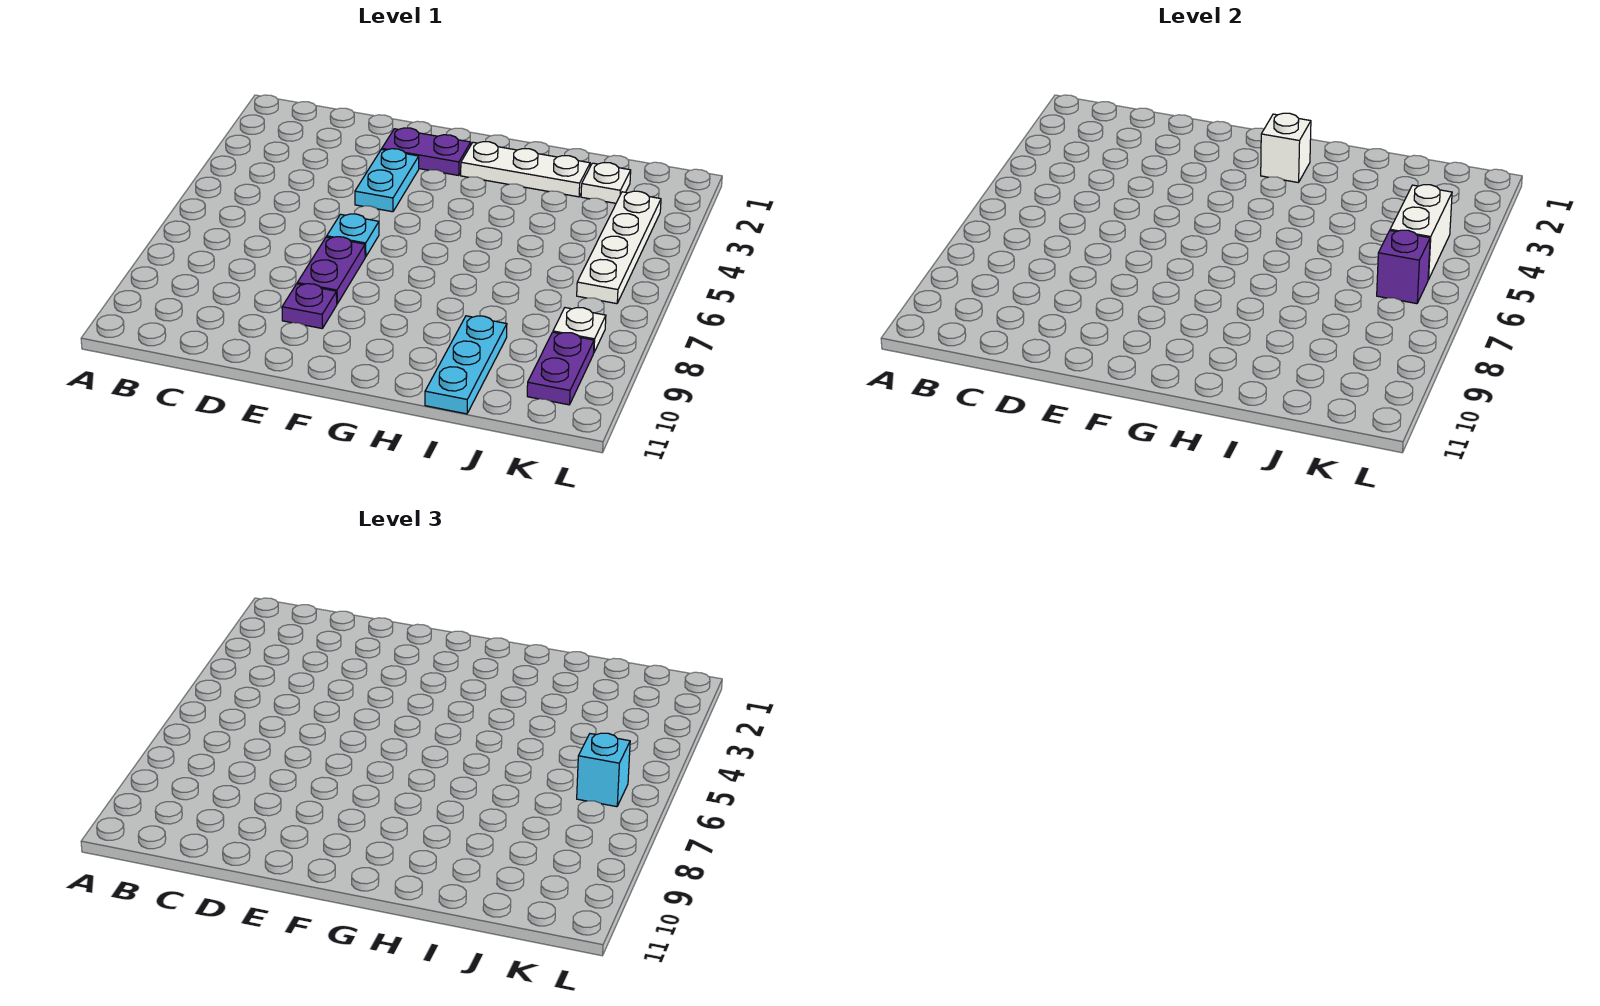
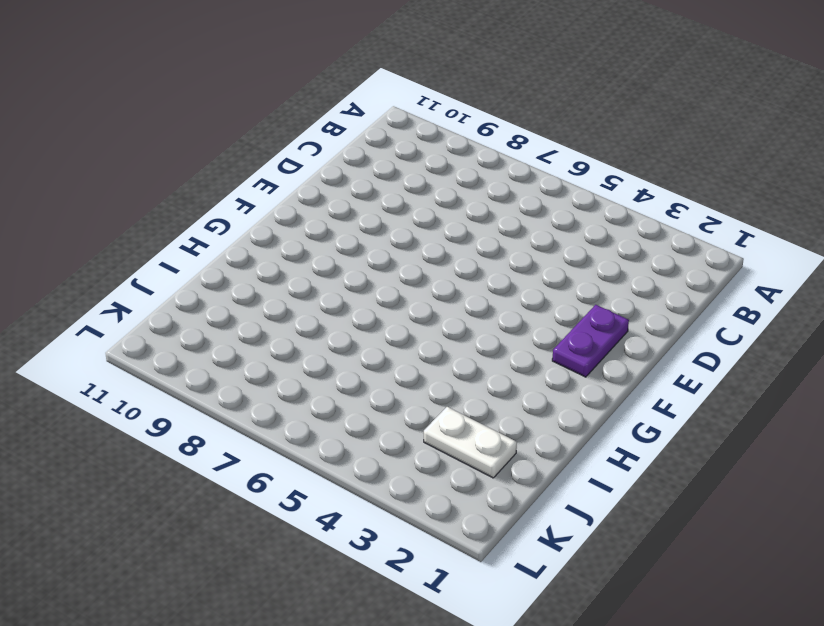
white plate J2:J3 level 1 -> white plate J2 level 1
none -> cyan plate E3:E4 level 1
none -> cyan plate E6 level 1
none -> purple plate E7:E8 level 1

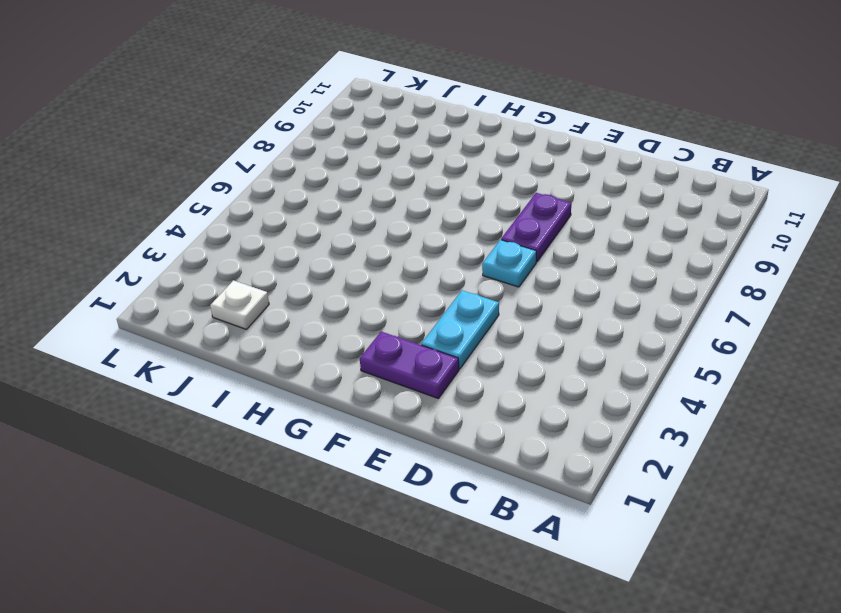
none -> purple plate E9 level 1
none -> white plate G2:I2 level 1
none -> cyan plate I9:I11 level 1

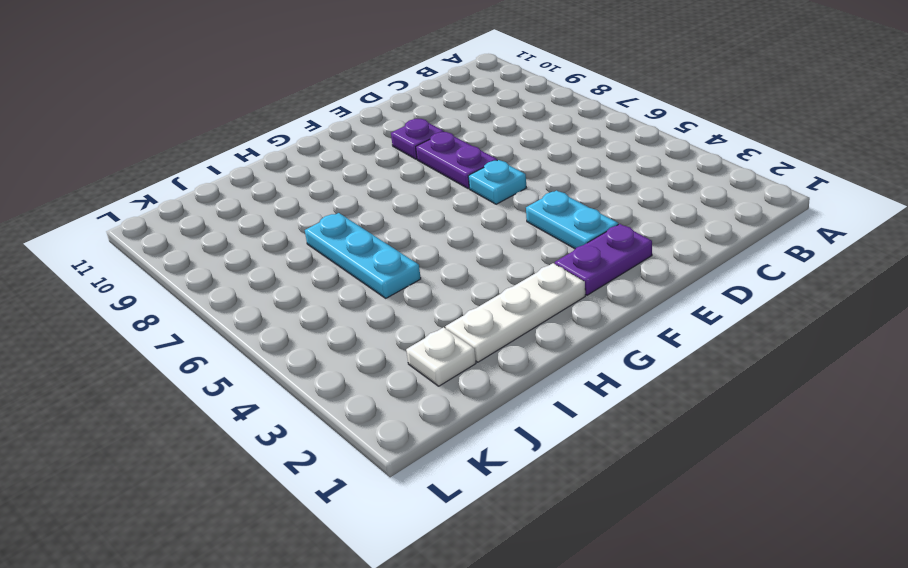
cyan plate I5:I7 level 1 -> cyan plate I9:I11 level 1
none -> white plate K3:K6 level 1
none -> white plate K8 level 1
none -> purple plate K9:K10 level 1

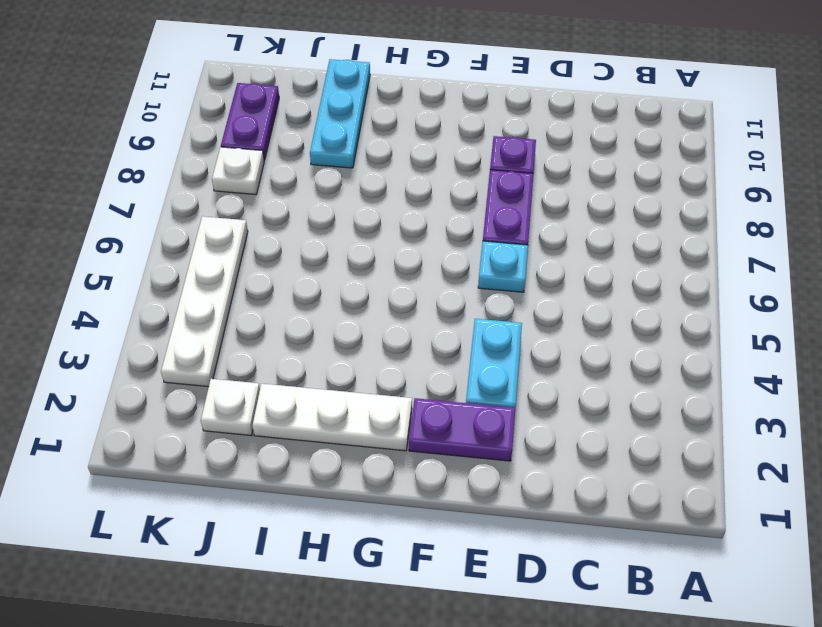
none -> white brick G2 level 2
none -> white brick K4:K5 level 2
none -> purple brick K6 level 2

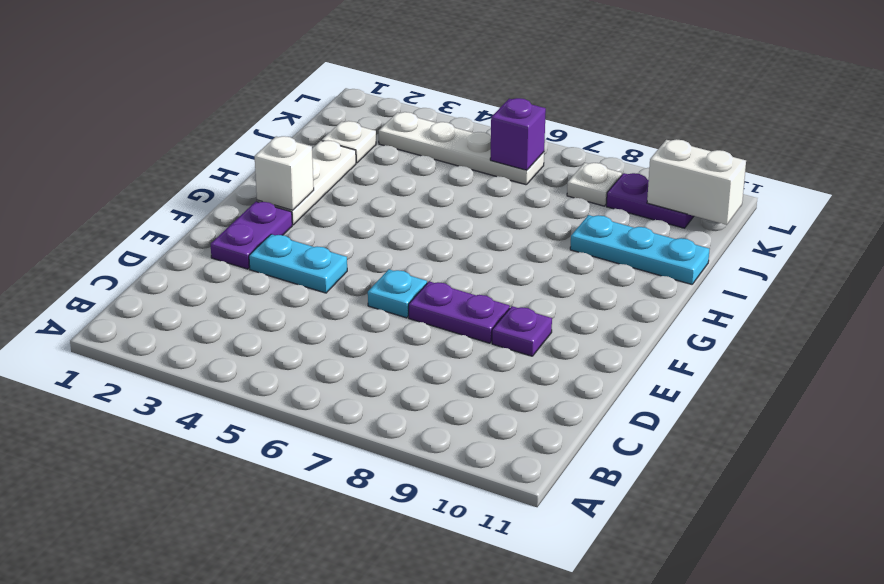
white brick K10:K11 level 2 -> white brick K4:K5 level 2
none -> cyan brick K6 level 3

